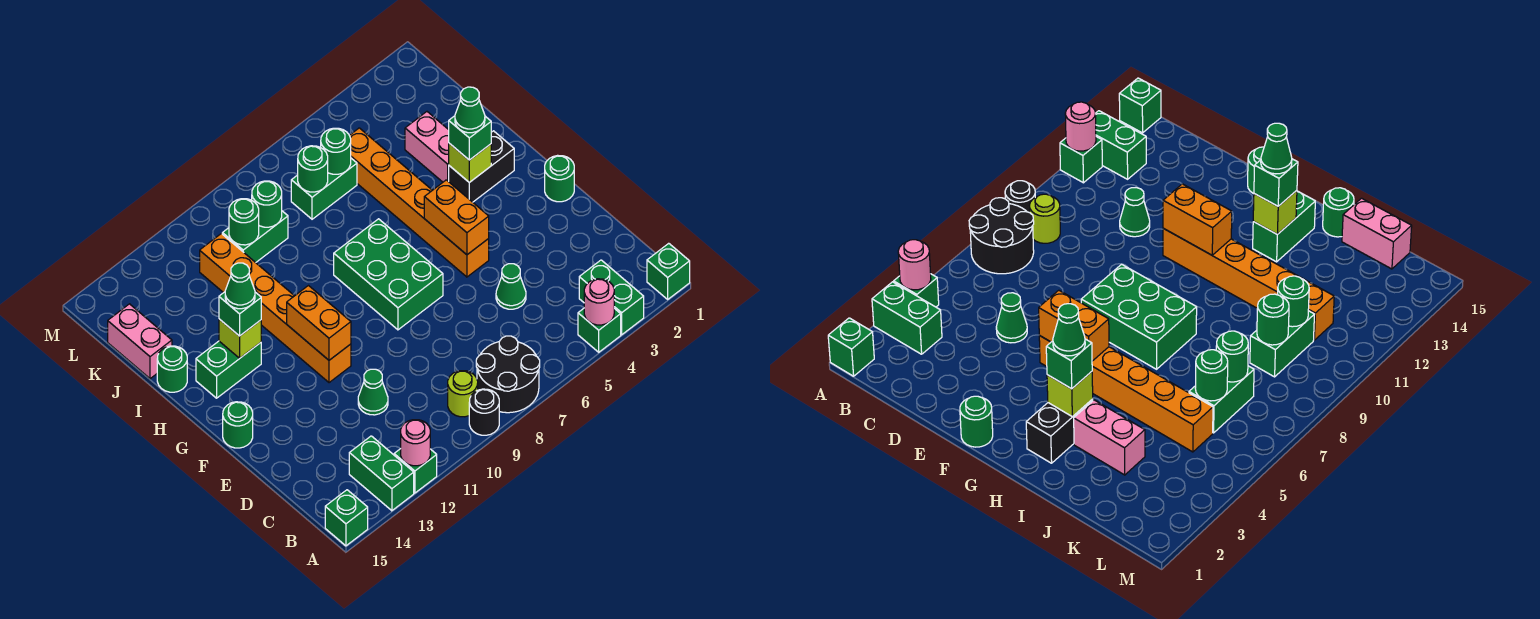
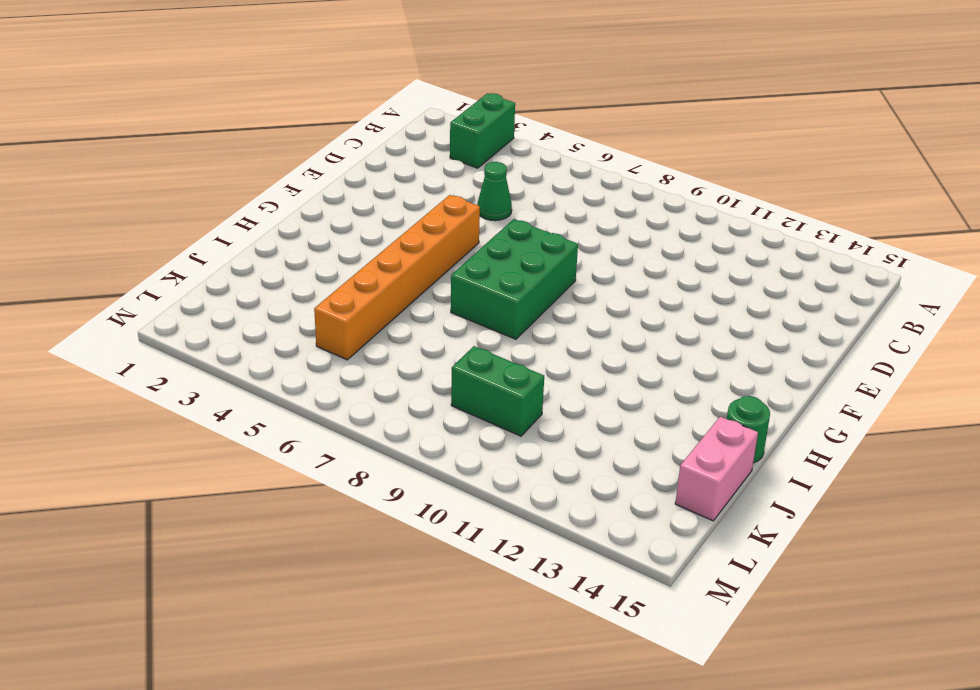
none -> green brick A1 level 1
none -> green brick A4 level 1
none -> black round brick A7:B8 level 1
none -> black round brick A9 level 1

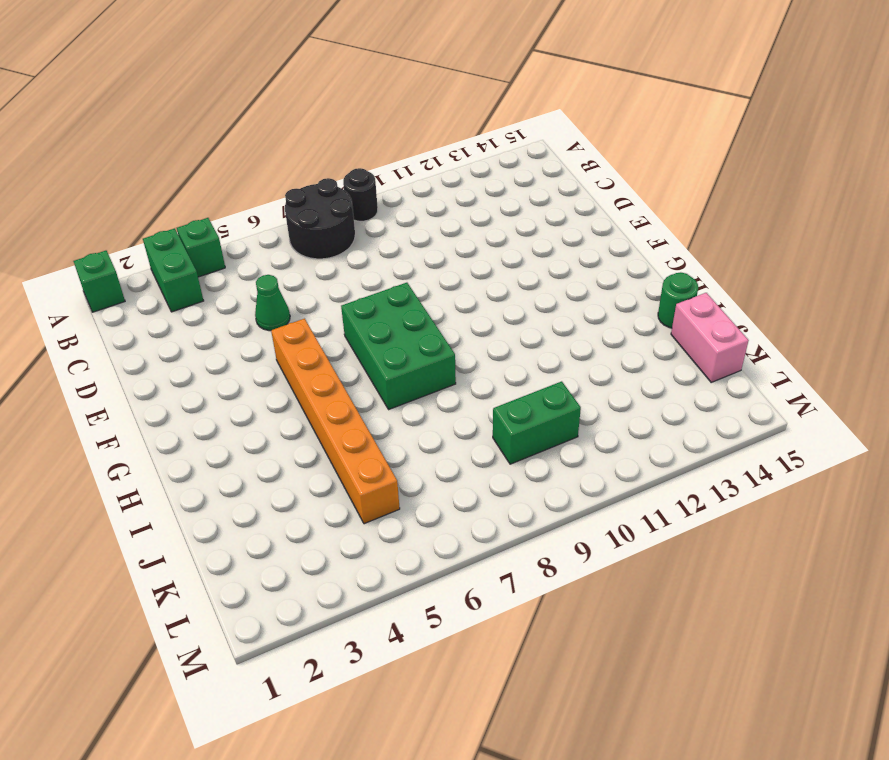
none -> green brick A12 level 1
none -> green brick A13:B13 level 1
none -> green brick A15 level 1
none -> lime round brick B9 level 1

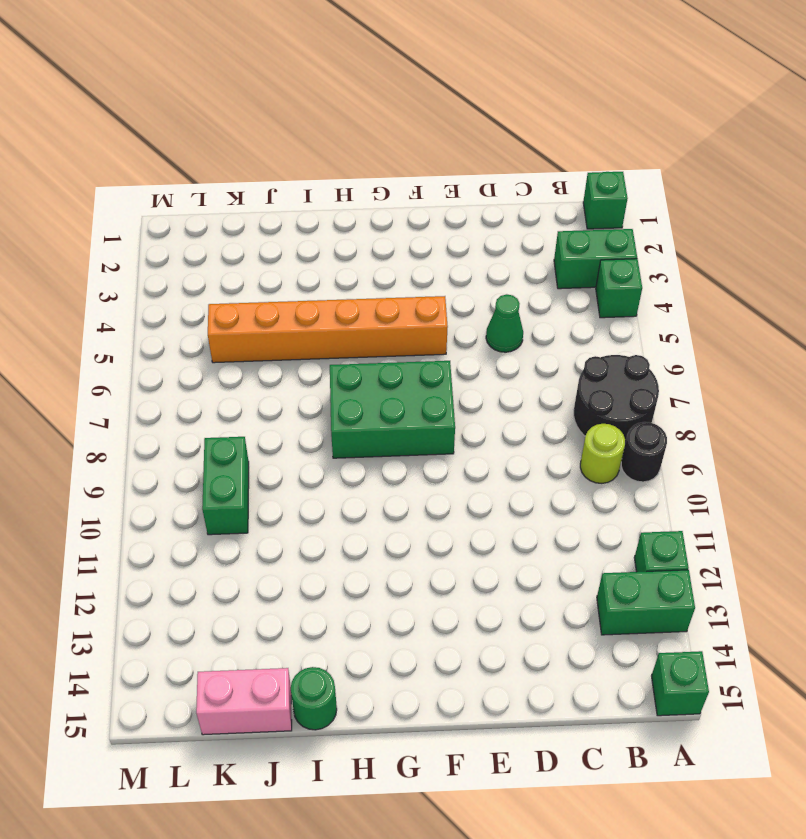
none -> green cone D11 level 1
none -> green round brick F1 level 1
none -> orange brick F11:K11 level 1
none -> green round brick F15 level 1

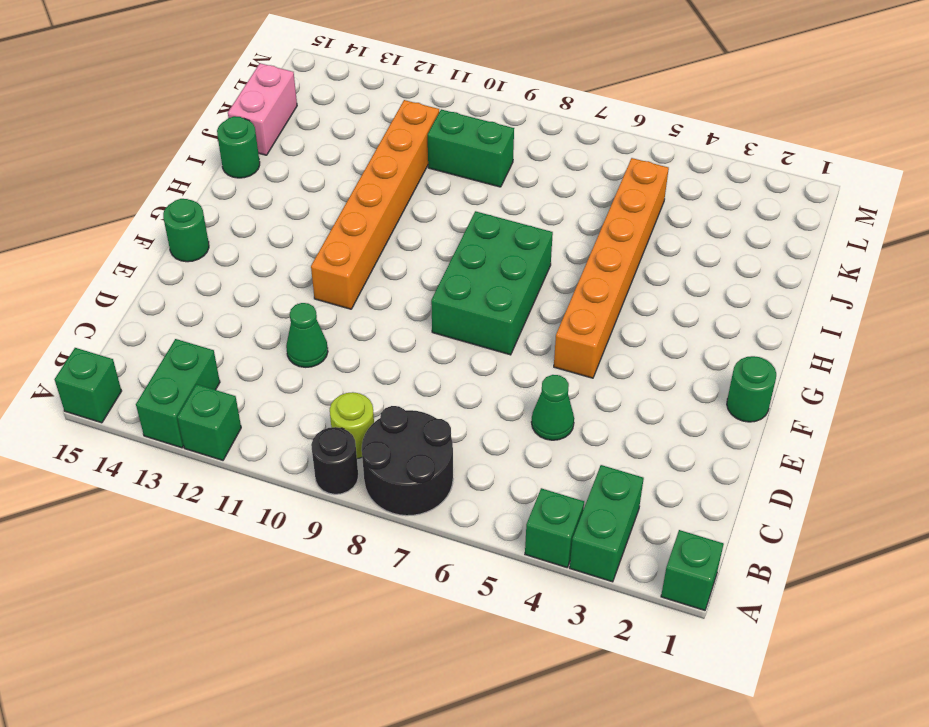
none -> black brick H2:H3 level 1
none -> green brick H13:H14 level 1
none -> pink brick I3:J3 level 1
none -> green brick K6:K7 level 1

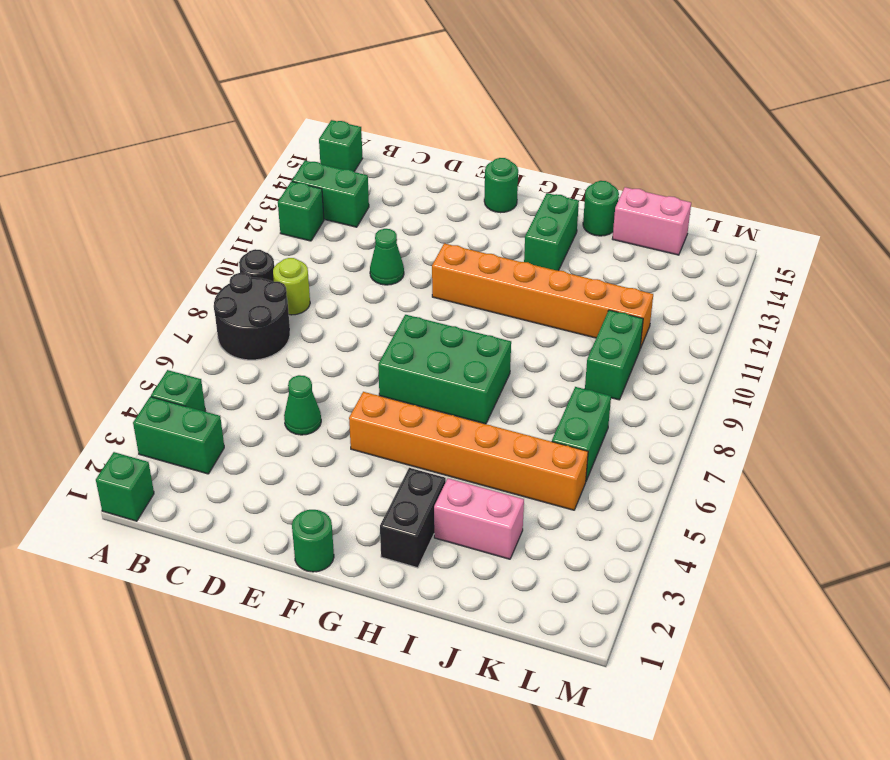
none -> pink round brick A4 level 2
none -> pink round brick A12 level 2
none -> orange brick F5:G5 level 2
none -> orange brick F11:G11 level 2

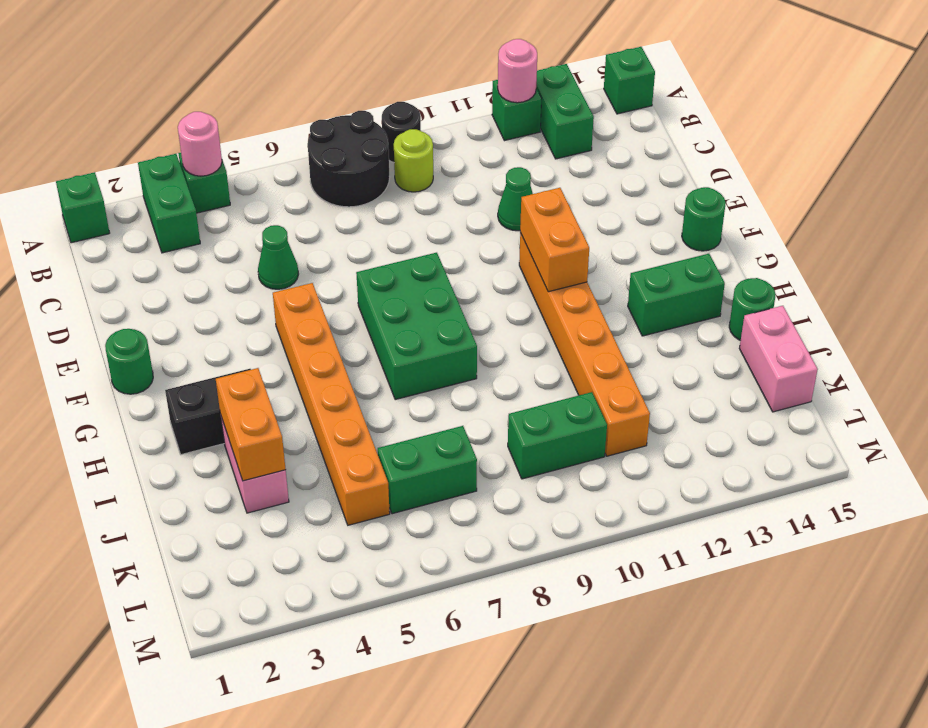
orange brick I3:J3 level 2 -> orange brick F5:G5 level 2
none -> lime brick H3 level 2
none -> lime brick H13 level 2
none -> green round brick K6 level 2
none -> green round brick K7 level 2

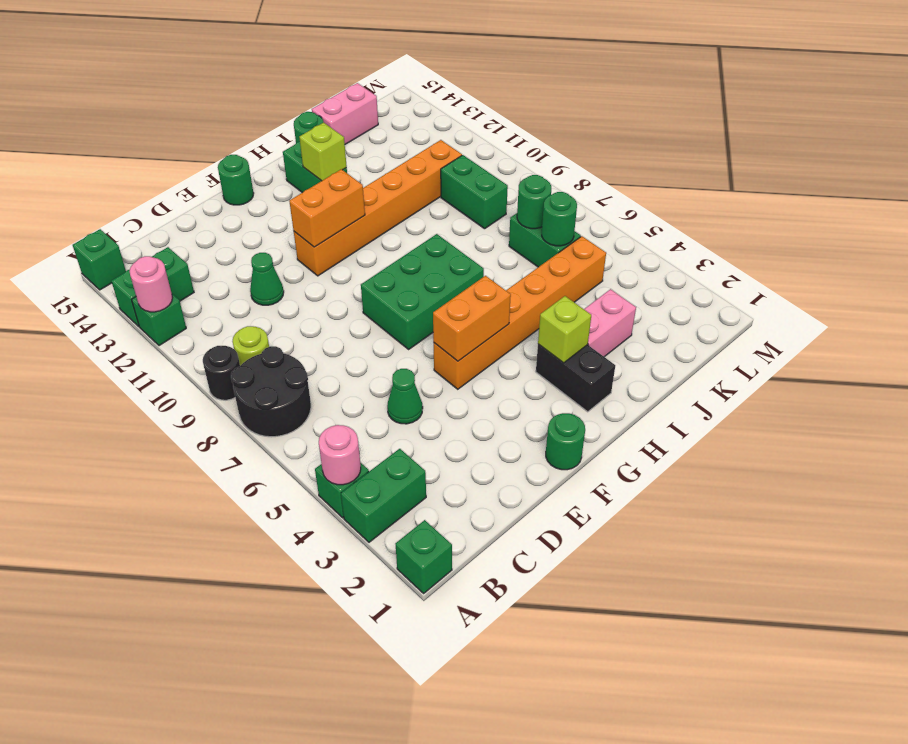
none -> green round brick K9 level 2
none -> green round brick K10 level 2
none -> green brick H3 level 3
none -> green brick H13 level 3

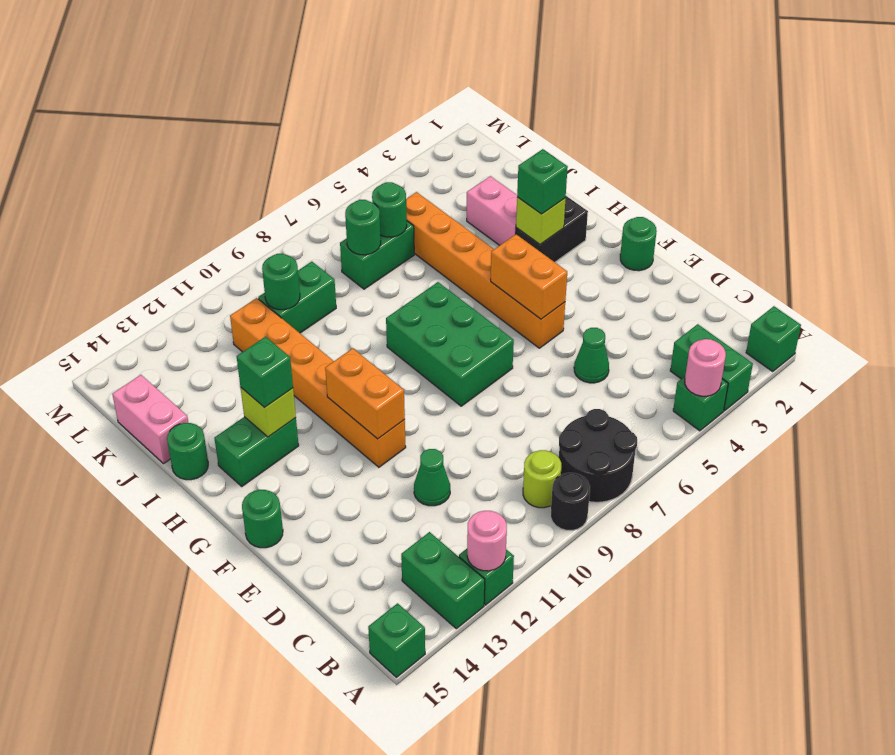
none -> green round brick K9 level 2
none -> green cone H3 level 4
none -> green cone H13 level 4

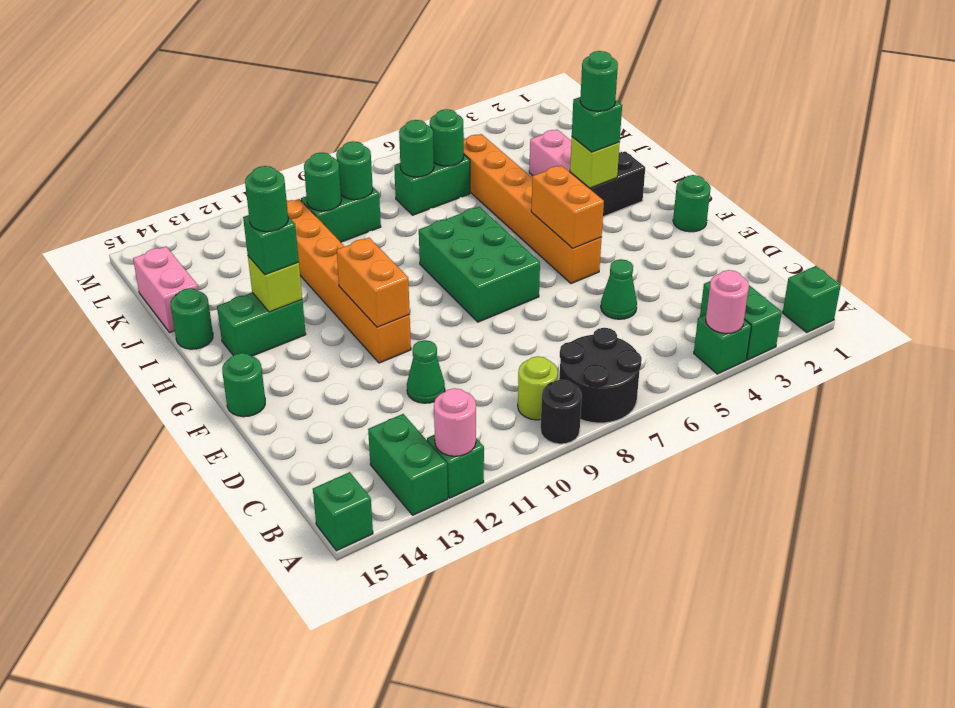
green round brick H3 level 4 -> green cone H3 level 4
green round brick H13 level 4 -> green cone H13 level 4

